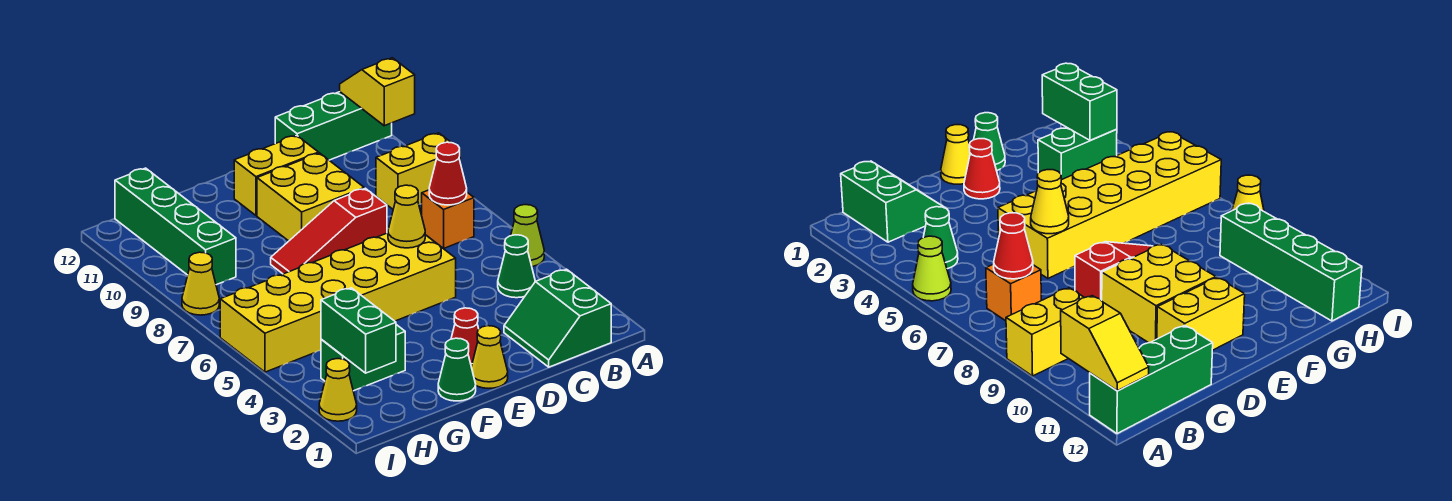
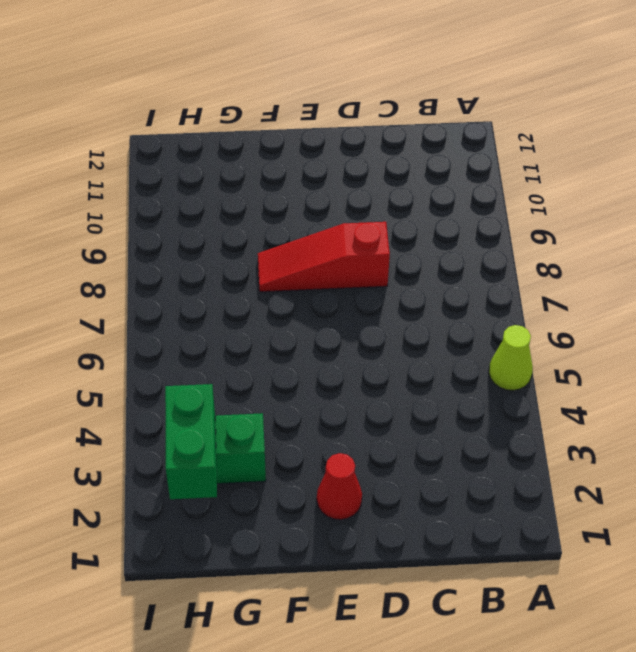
none -> yellow brick A9:B9 level 1
none -> green brick A12:C12 level 1
none -> green slope B1:C2 level 1 top B

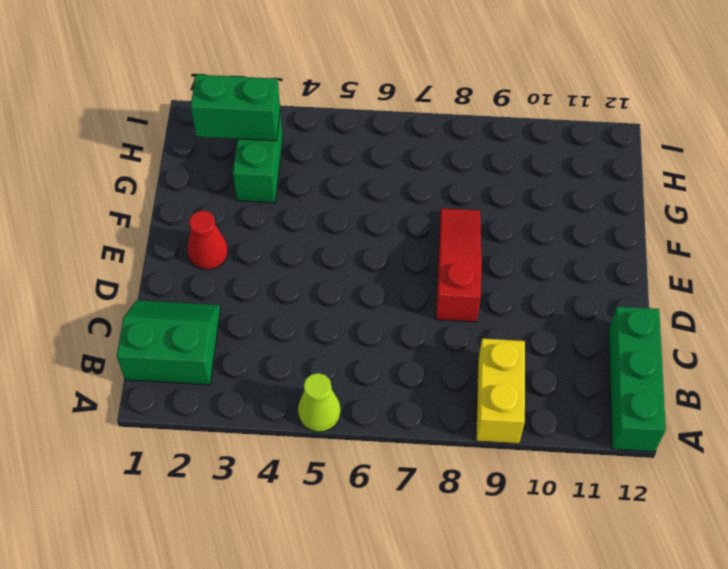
none -> green cone B4 level 1
none -> orange brick B7 level 1
none -> yellow brick D5:I6 level 1

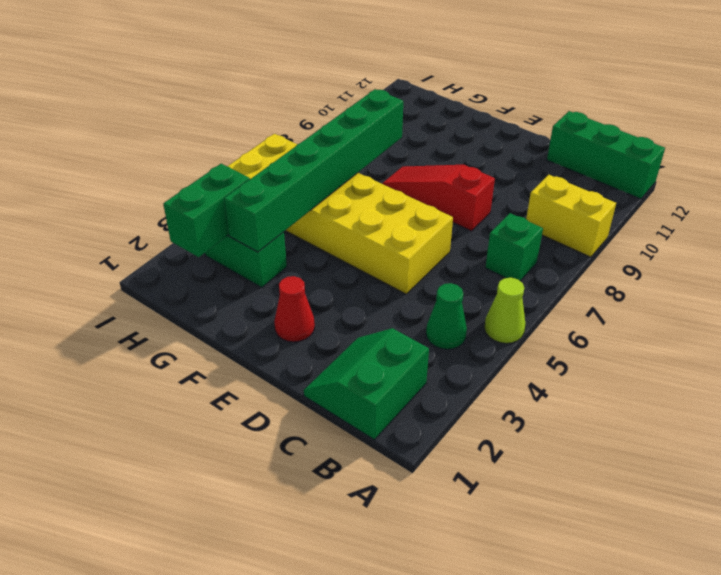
green brick B7 level 1 -> orange brick B7 level 1
green brick G3:G8 level 2 -> none
none -> yellow brick D9:E10 level 1
none -> yellow brick D11:E11 level 1
none -> yellow cone E1 level 1

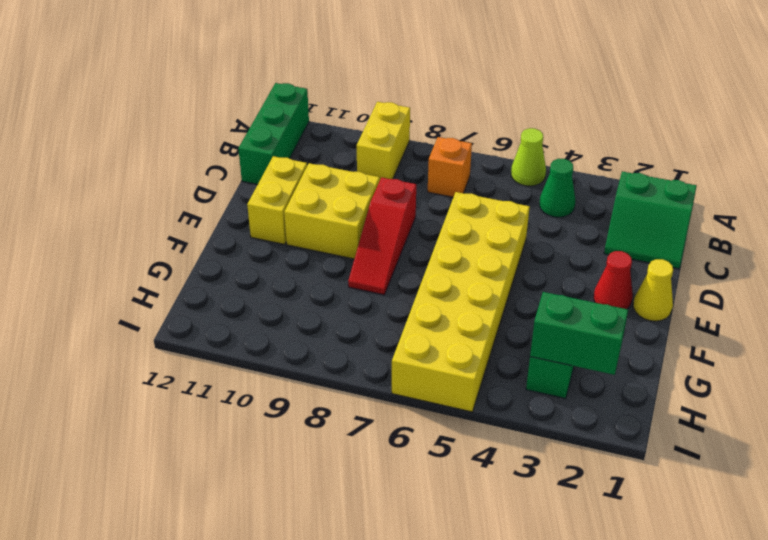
none -> green cone F1 level 1
none -> green brick H9:H12 level 1
none -> yellow cone I2 level 1

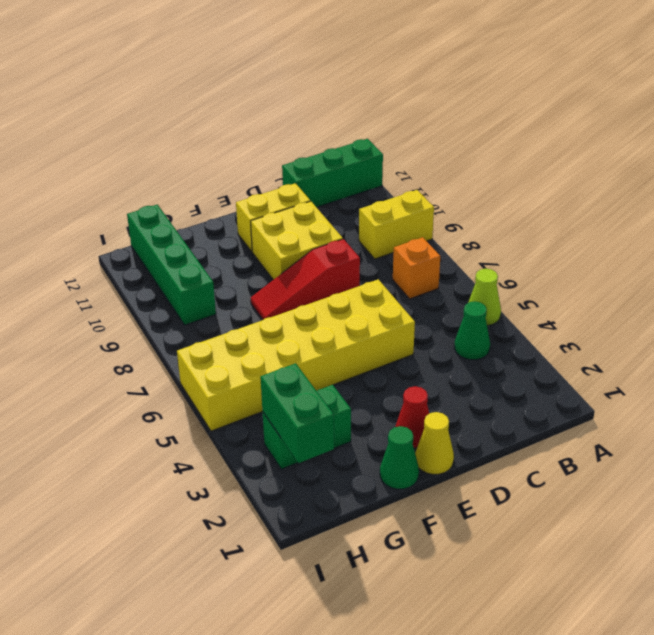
none -> green slope B1:C2 level 1 top B
none -> yellow cone I2 level 1
none -> yellow cone I8 level 1

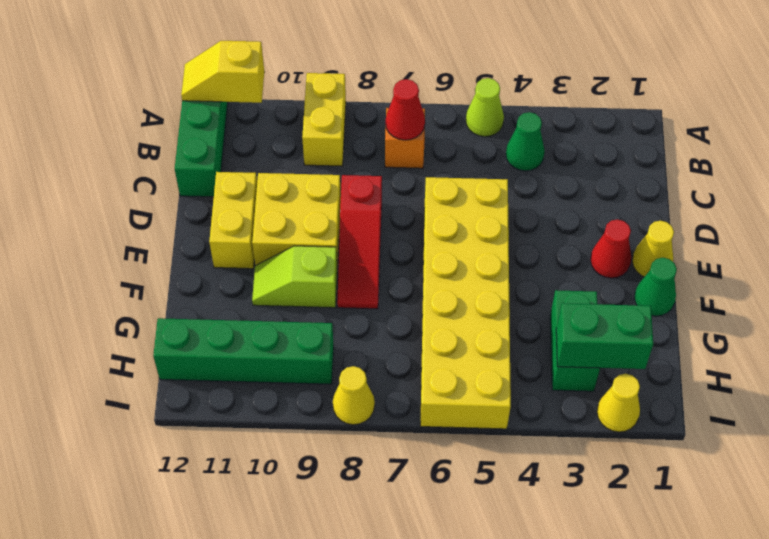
lime slope F9:F10 level 1 top 9 -> none
none -> green slope B1:C2 level 1 top B
none -> yellow cone D6 level 2

